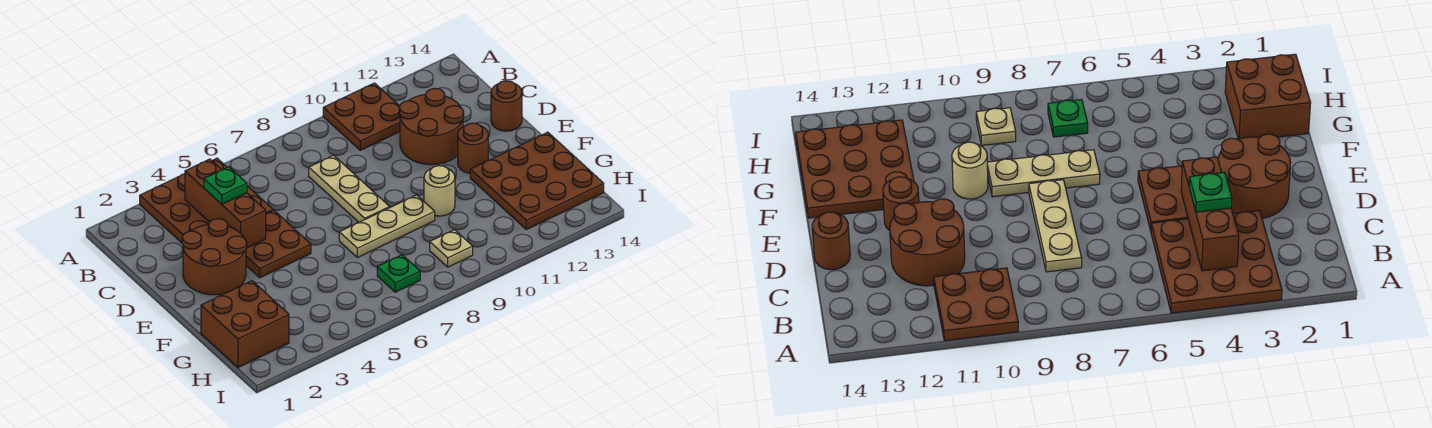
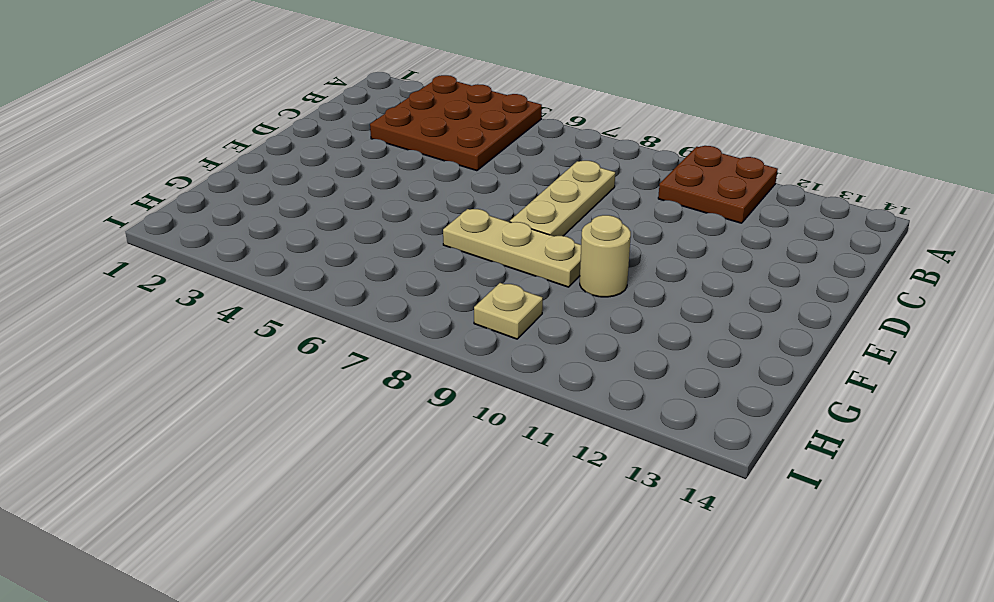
none -> brown round brick C11:D12 level 1
none -> brown round brick D2:E3 level 1
none -> brown plate D4:E5 level 1

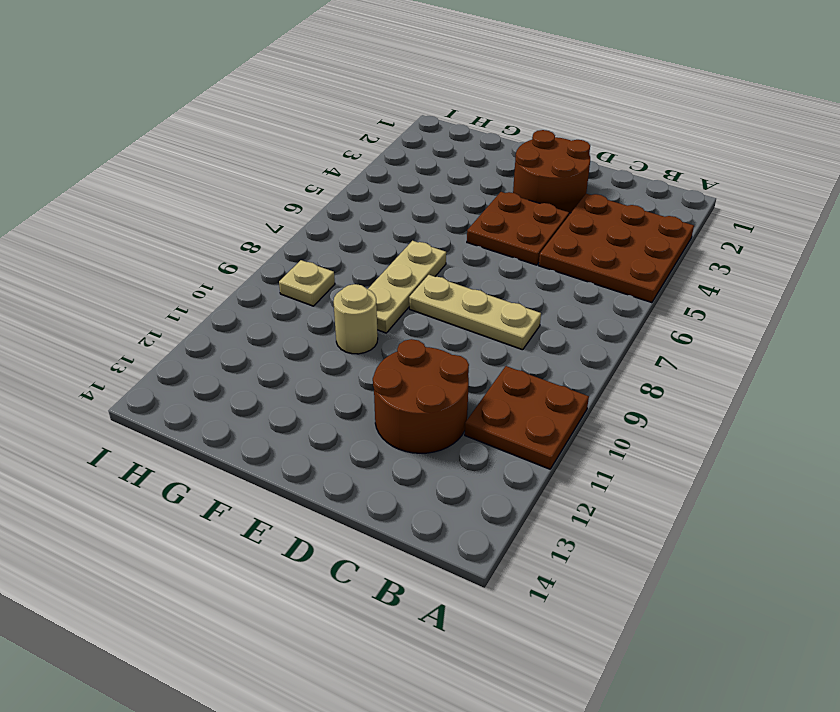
none -> brown round brick D14 level 1
none -> brown round brick E12 level 1
none -> brown plate F12:H14 level 1

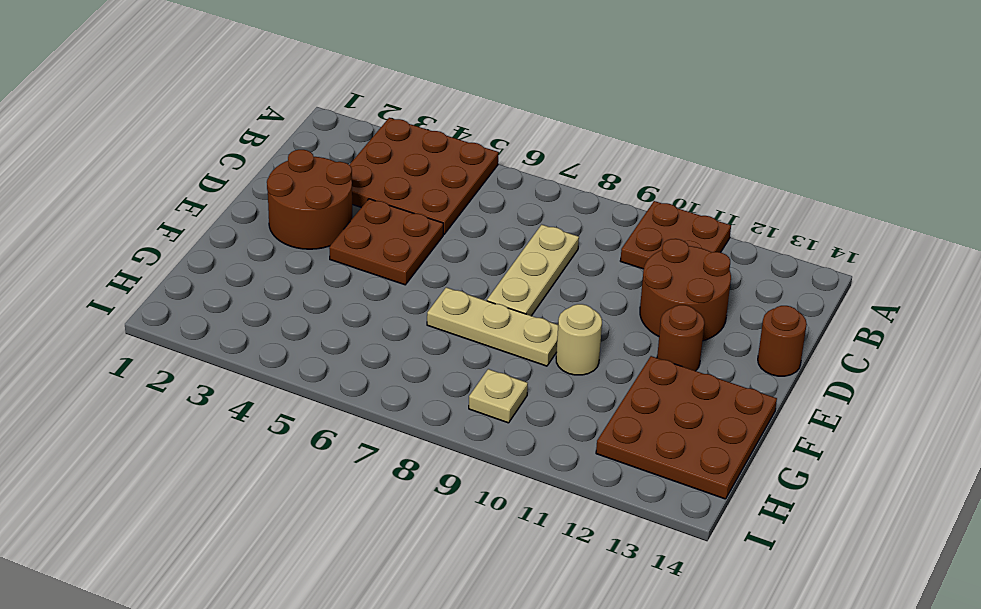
none -> brown brick G1:H2 level 1
none -> green plate H7 level 1
none -> brown brick B4:D4 level 2

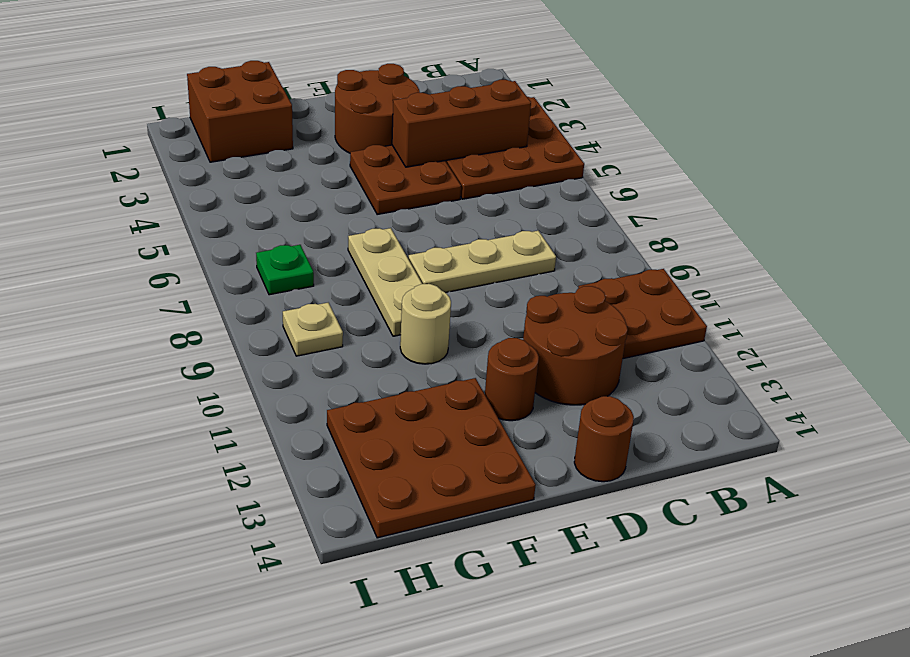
none -> green plate C4 level 3

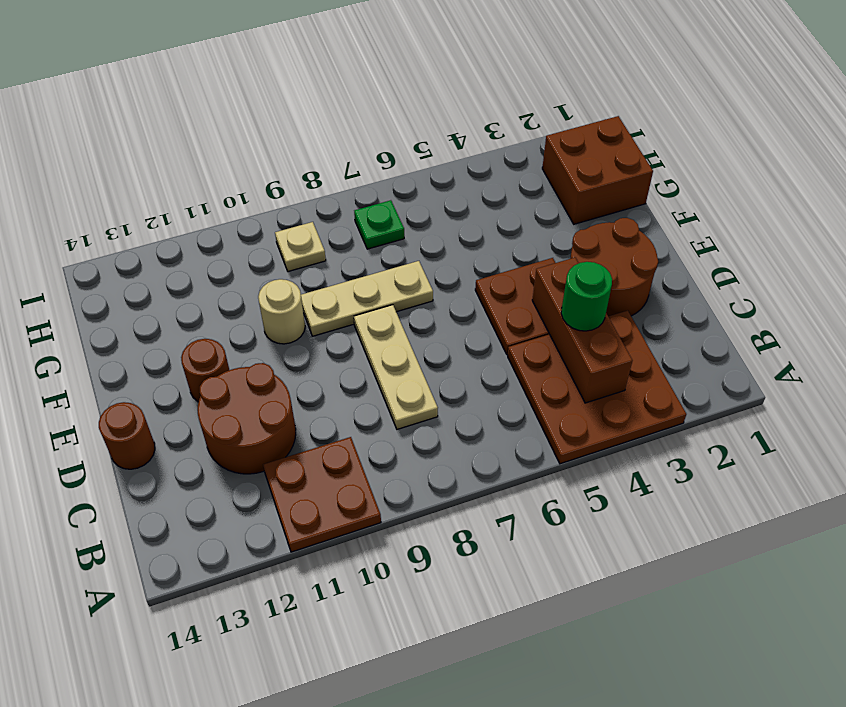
green round brick C4 level 3 -> green plate C4 level 3
none -> brown plate F12:H14 level 1

